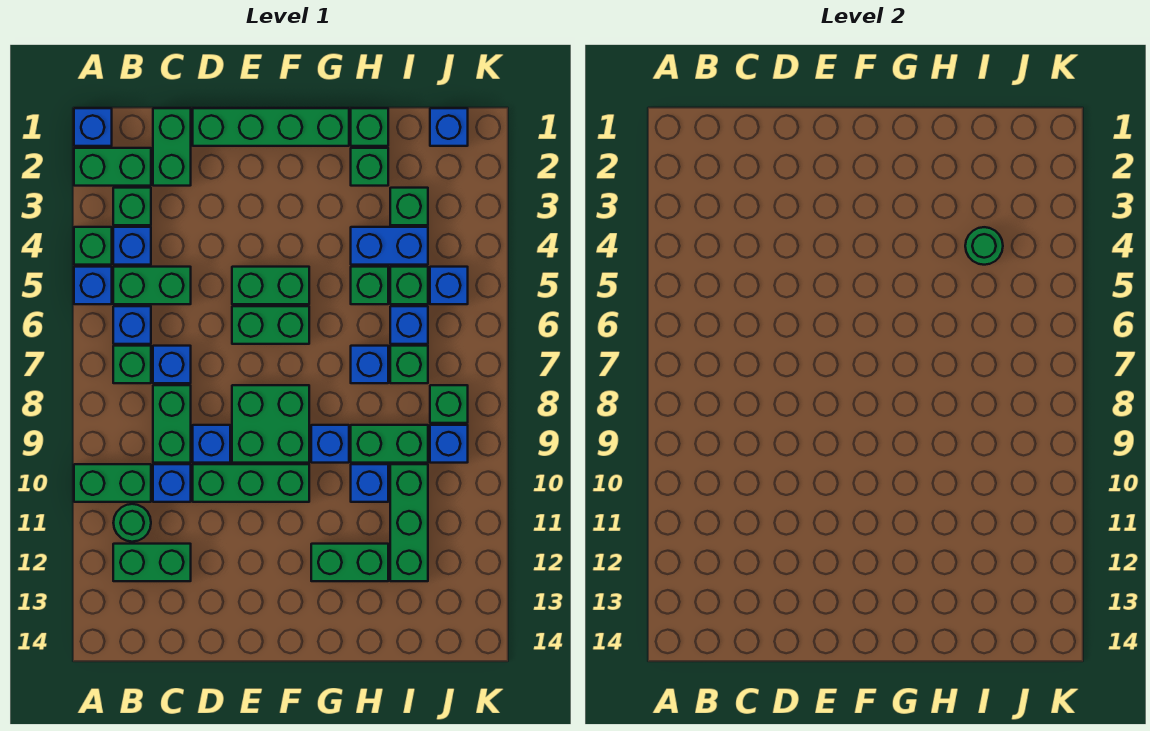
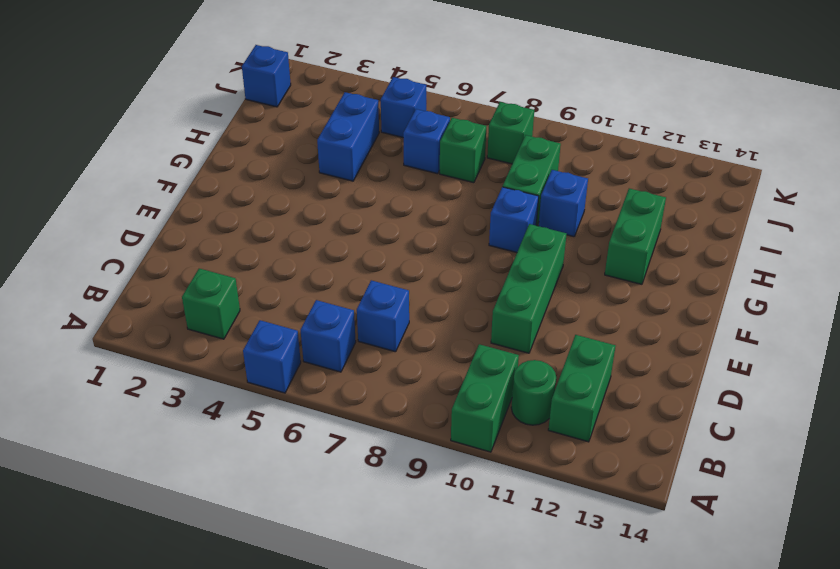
none -> blue brick A1 level 1
none -> green brick A2:B2 level 1
none -> green brick A4 level 1
none -> blue brick B4 level 1

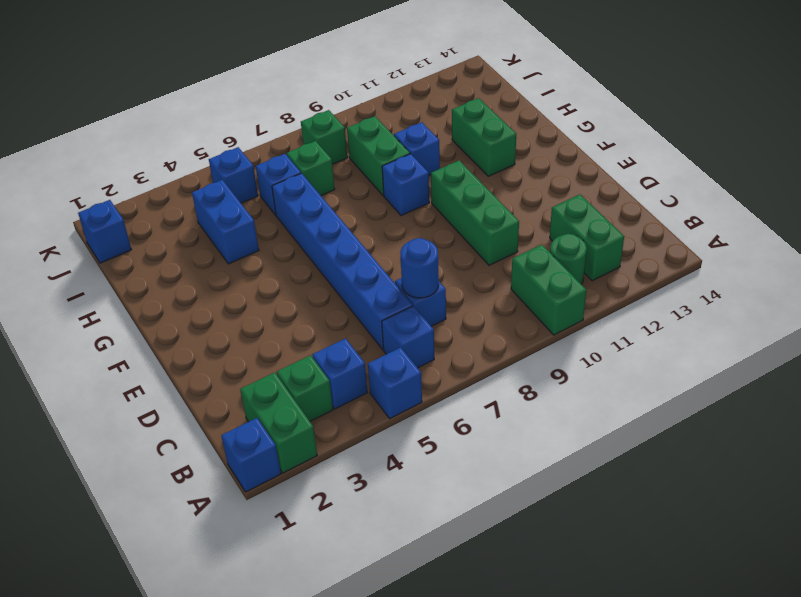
blue brick C6:H6 level 1 -> green brick E6:F6 level 1
blue round brick C7 level 2 -> none
none -> green brick A4 level 1
none -> green brick B5:C5 level 1
none -> green brick B7 level 1
none -> green brick C1:C2 level 1

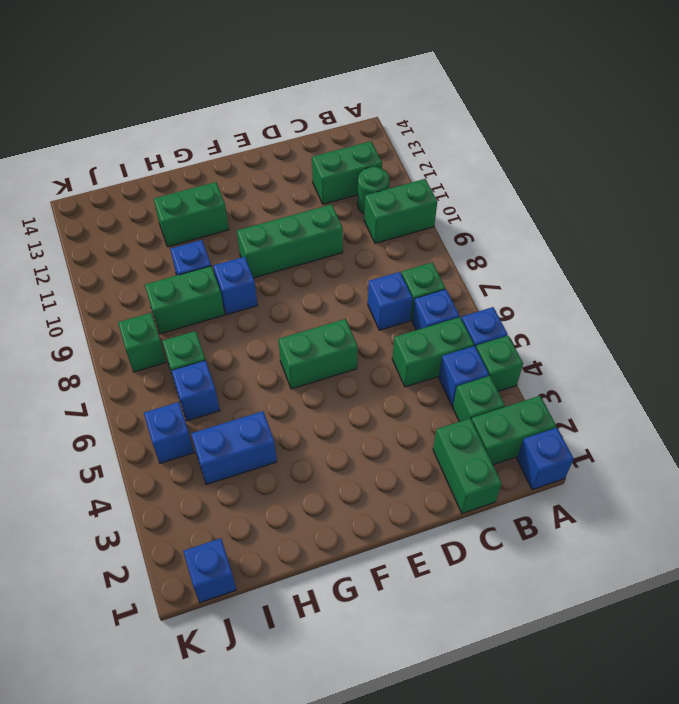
none -> green brick C8:C9 level 1
none -> blue brick C10 level 1
none -> green brick D1:G1 level 1
none -> blue brick D9 level 1

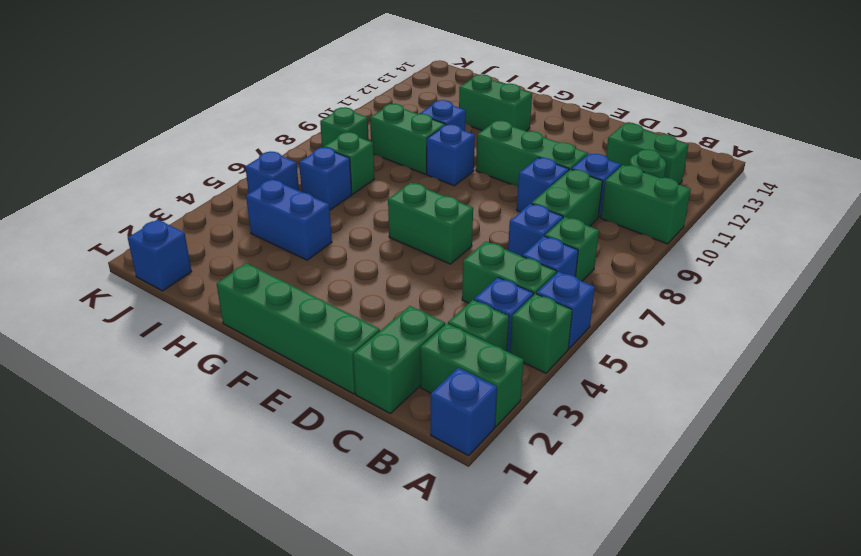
none -> green brick E5:F5 level 1
none -> green brick E8:F9 level 1
none -> green brick H1 level 1
none -> green brick H2 level 1

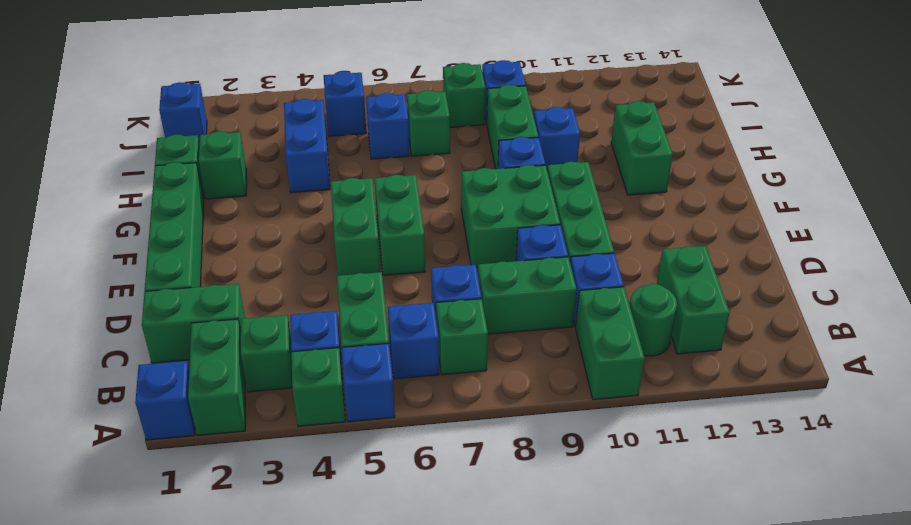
none -> green brick H5 level 1
none -> blue brick H7 level 1
none -> green brick I3 level 1
none -> green brick I5 level 1

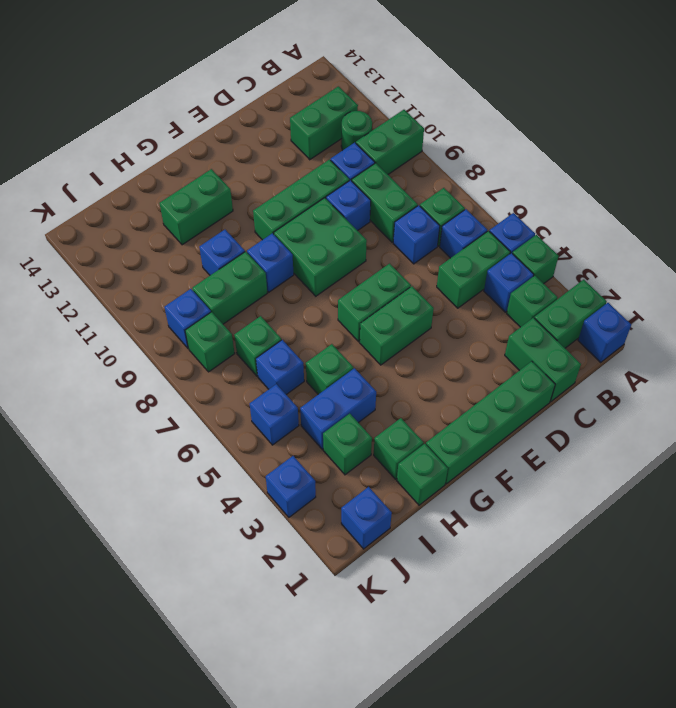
blue brick K3 level 1 -> blue brick H7 level 1
none -> green brick I5 level 1
none -> green brick I10:I12 level 1
none -> green round brick I4 level 2

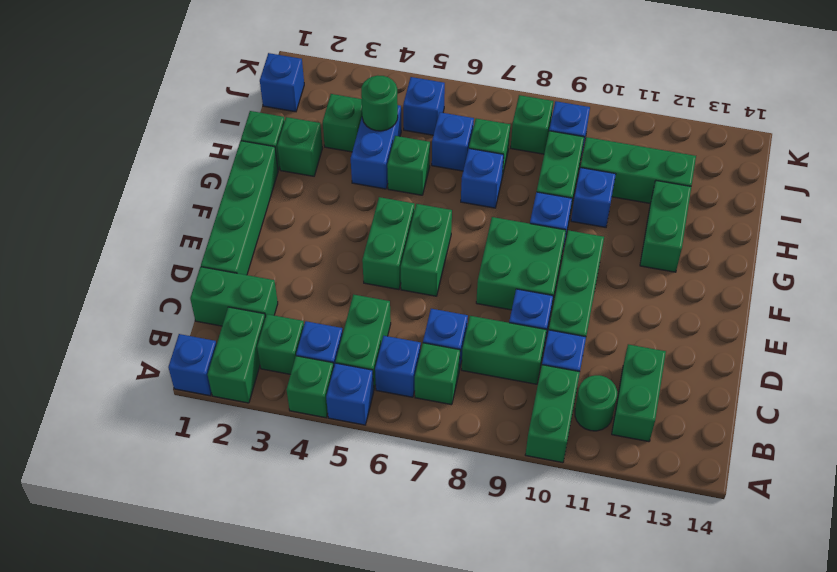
none -> green brick I5 level 1

